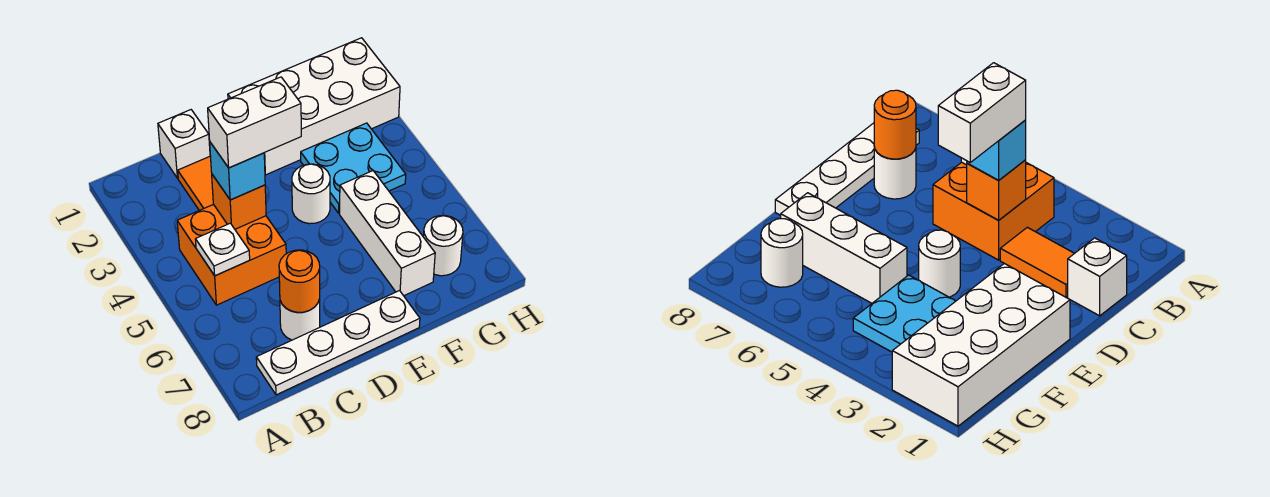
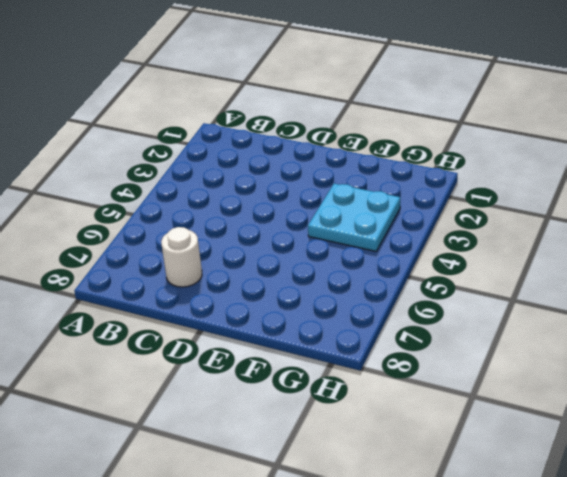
none -> orange brick B4:C5 level 1
none -> white plate B8:E8 level 1
none -> white brick C1 level 1

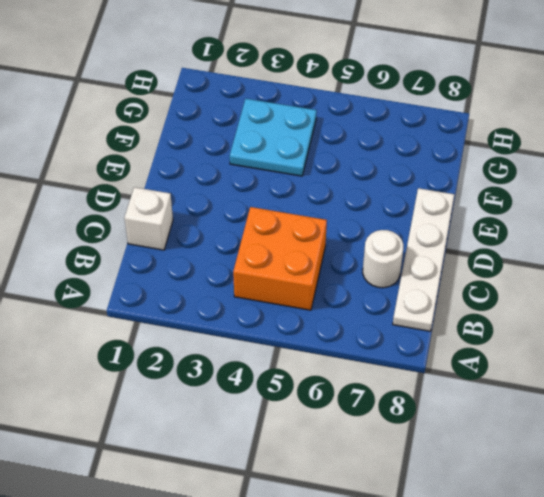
none -> orange tile C2:C3 level 1
none -> white brick E1:H2 level 1
none -> white round brick E4 level 1

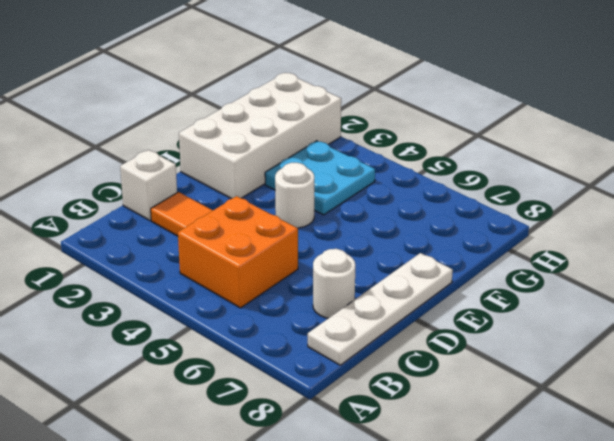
none -> white brick F5:F7 level 1
none -> white round brick G7 level 1
none -> white plate B5 level 2

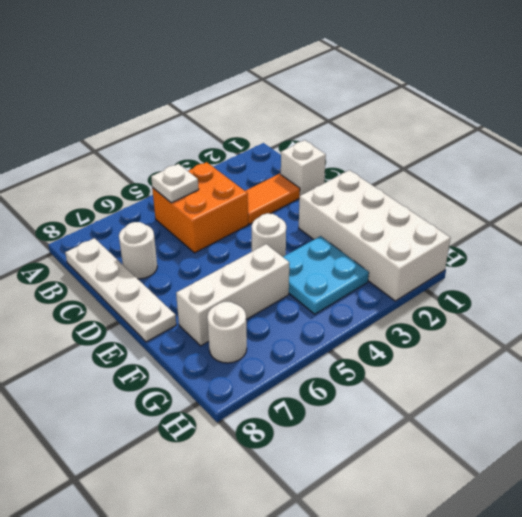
none -> orange brick C4 level 2
none -> orange round brick C7 level 2
none -> cyan brick C4 level 3

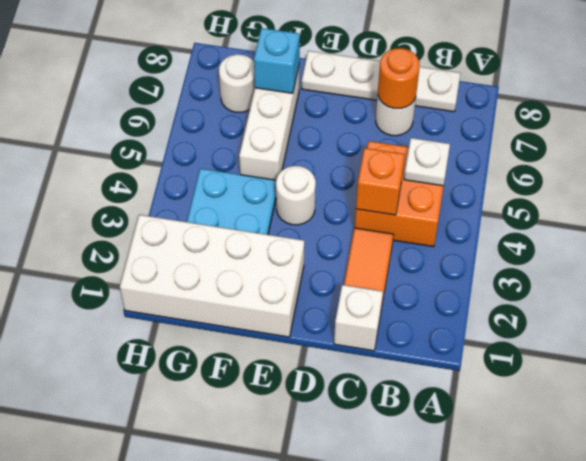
cyan brick F7 level 2 -> cyan brick C4 level 3
none -> white brick C4:D4 level 4

